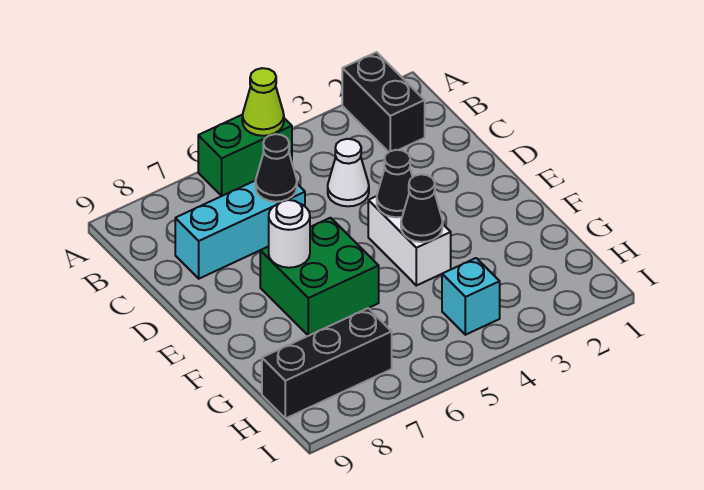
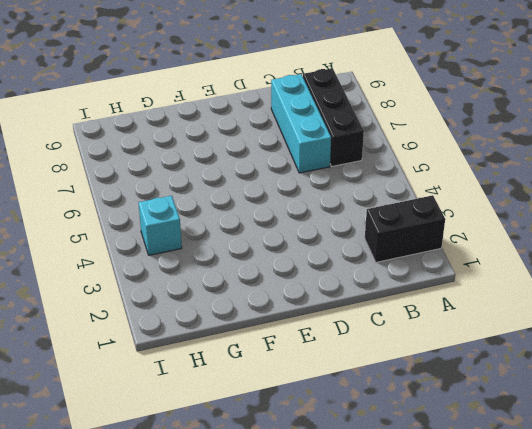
black brick B6:B8 level 1 -> black brick H7:H9 level 1
none -> green brick A5:A6 level 1
none -> white cone C4 level 1
none -> white brick E4:F4 level 1

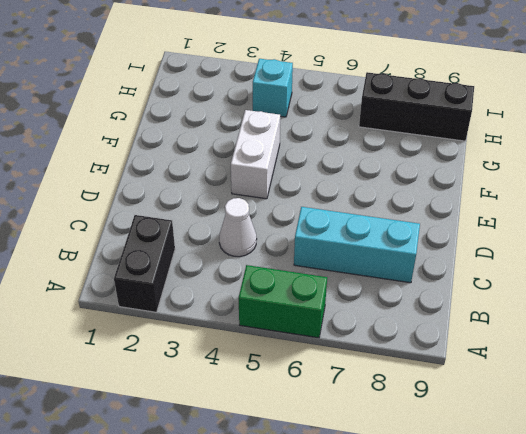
none -> green brick E6:F7 level 1
none -> lime cone A5 level 2
none -> black cone C6 level 2

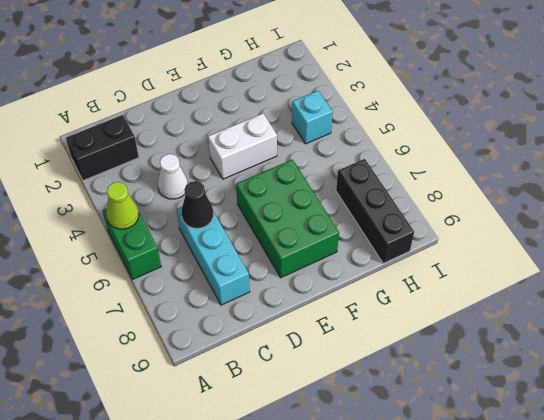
green brick E6:F8 level 1 -> green brick E6:F7 level 1
none -> black cone E4 level 2
none -> white round brick E7 level 2
none -> black cone F4 level 2

